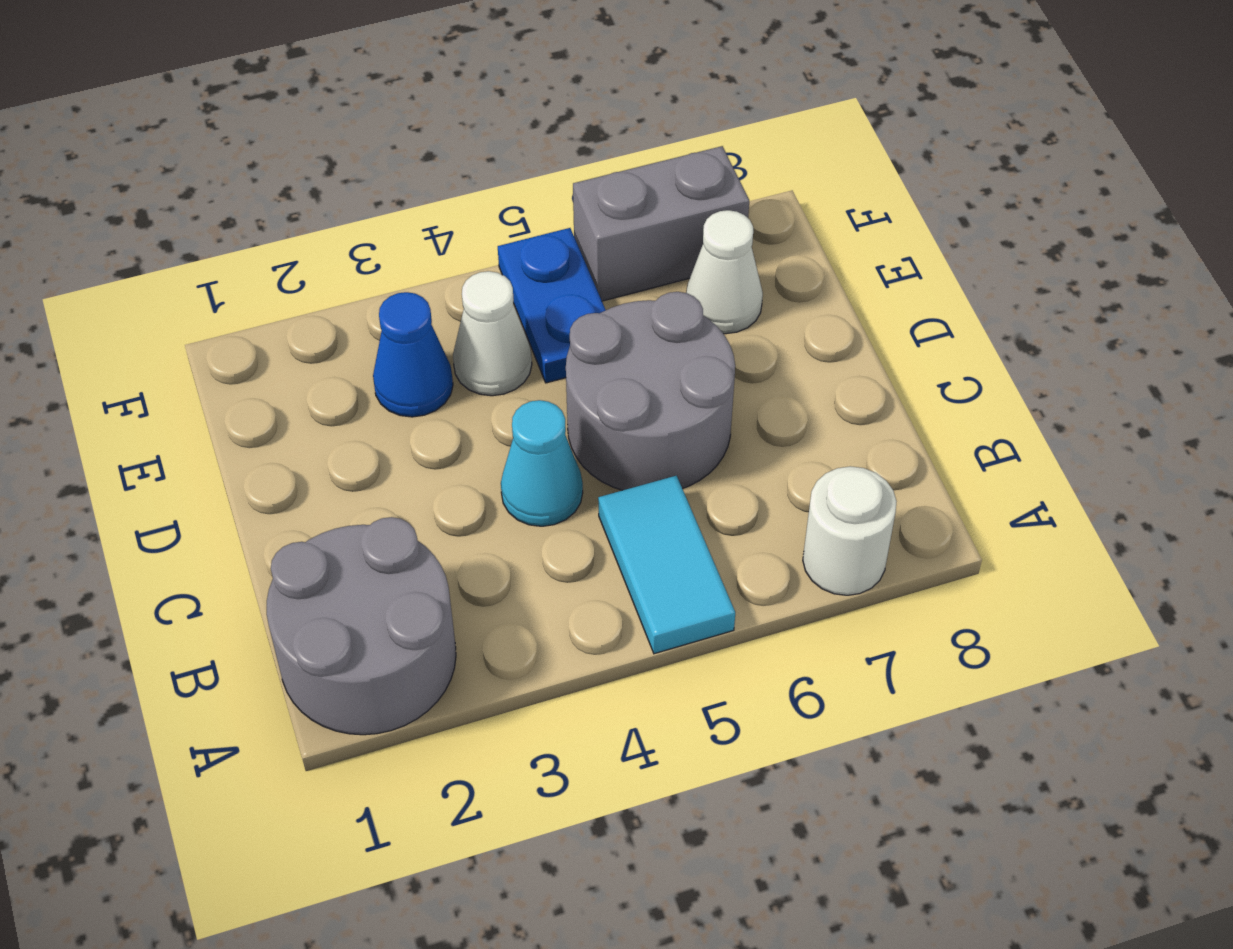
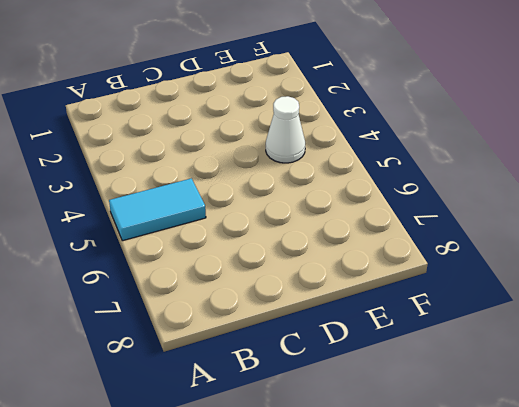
none -> grey round brick A1:B2 level 1
none -> white round brick A7 level 1

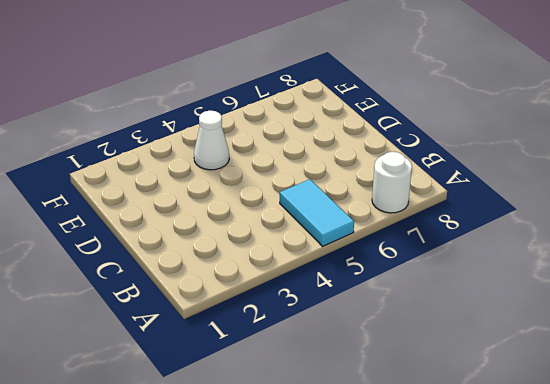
none -> grey round brick A1:B2 level 1
none -> cyan cone C4 level 1

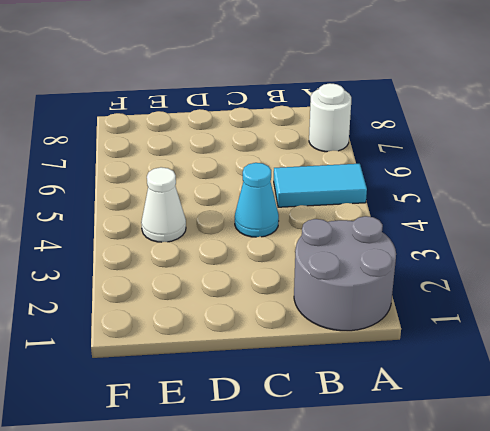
none -> grey round brick C5:D6 level 1
none -> blue cone E3 level 1

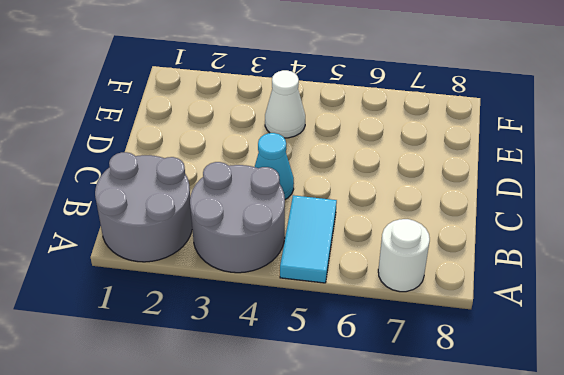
grey round brick A3:B4 level 1 -> grey round brick C5:D6 level 1
none -> blue cone E3 level 1
none -> blue plate E5:F5 level 1

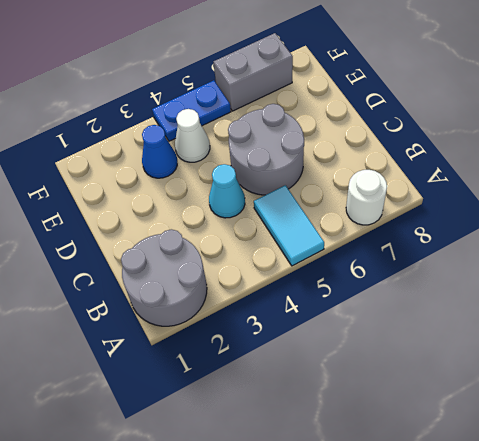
blue plate F4:F5 level 1 -> blue plate E5:F5 level 1
none -> white cone E7 level 1

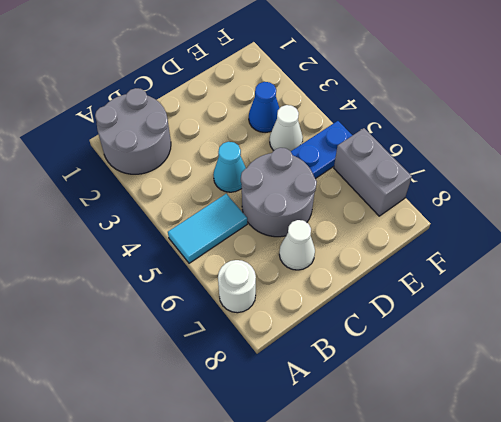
white cone C7 level 1 -> white cone E7 level 1

